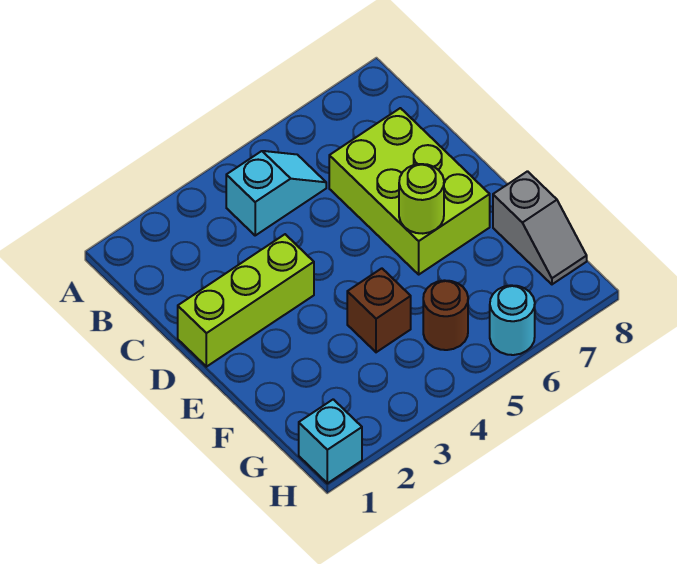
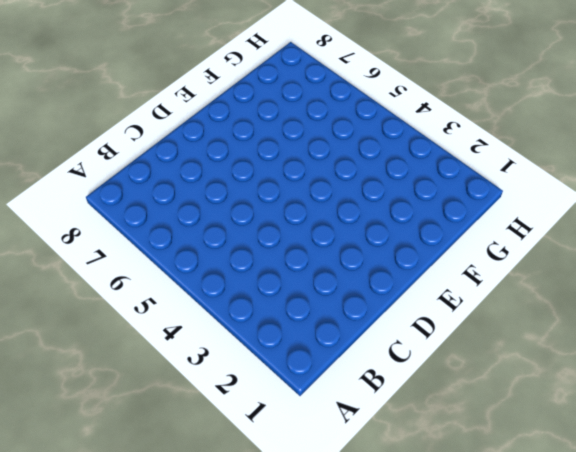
none -> cyan slope B4:B5 level 1 top 4
none -> lime brick C6:E7 level 1

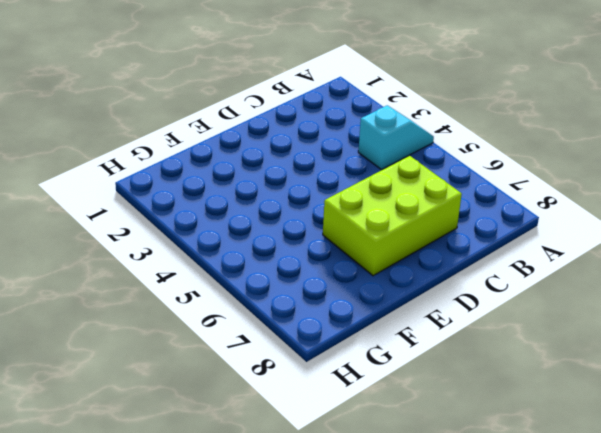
cyan slope A4:B4 level 1 top B -> cyan slope B4:B5 level 1 top 4
none -> lime brick D1:D3 level 1
none -> brown brick F4 level 1

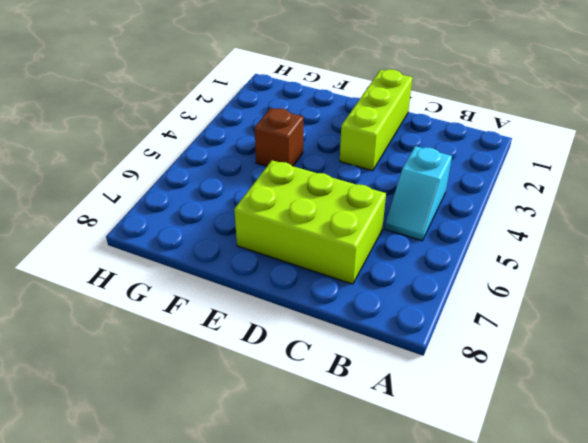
none -> grey slope F8:G8 level 1 top F
none -> brown round brick G5 level 1

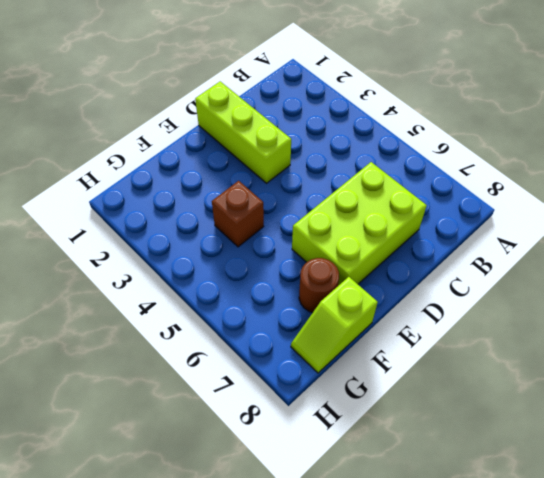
brown round brick F7 level 1 -> brown round brick G5 level 1
lime slope F8:G8 level 1 top F -> grey slope F8:G8 level 1 top F
none -> cyan slope B4:B5 level 1 top 4
none -> cyan brick H1 level 1

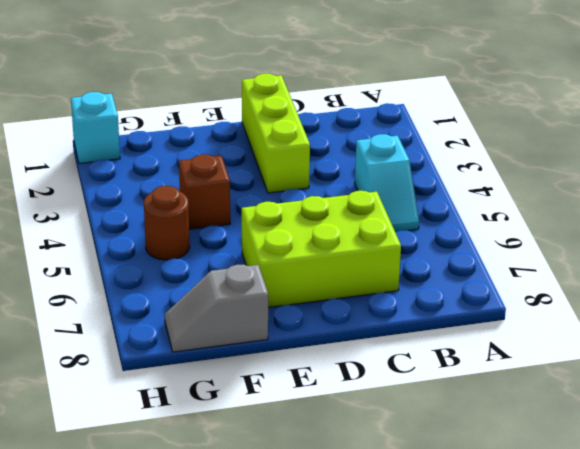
none -> cyan round brick H6 level 1
none -> lime round brick E6 level 2

